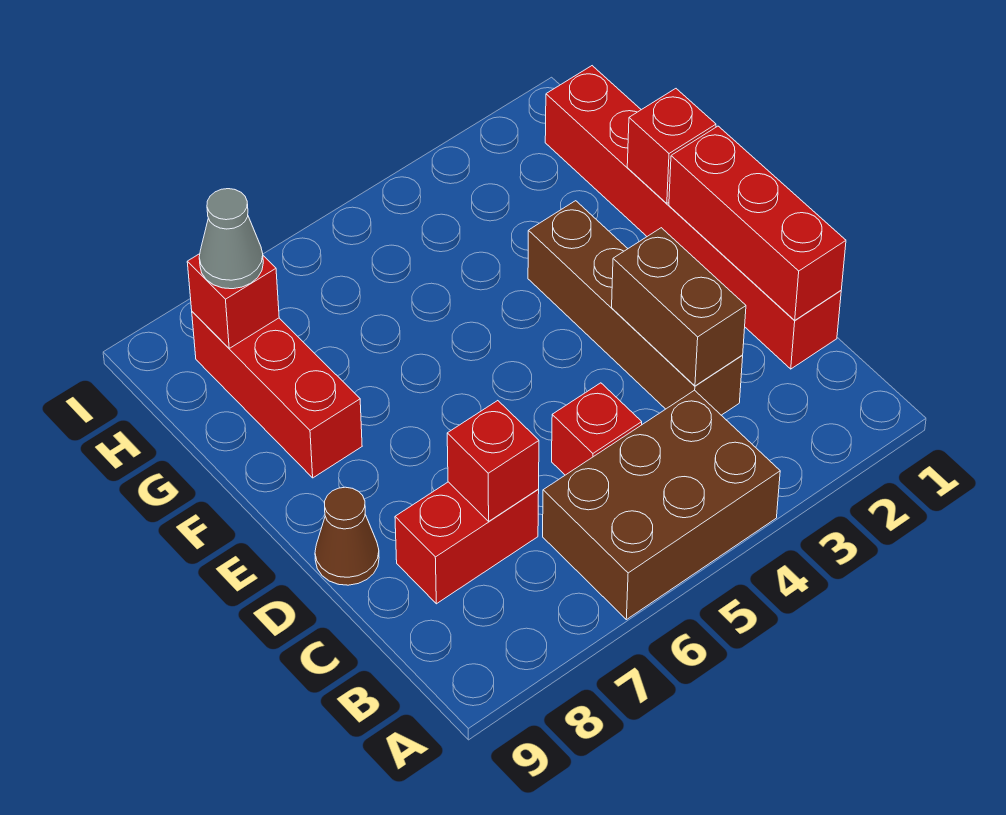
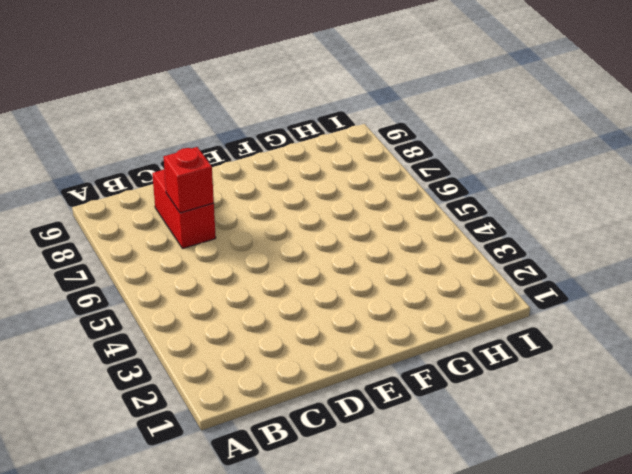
none -> brown brick A4:B6 level 1
none -> red brick C1:H1 level 1
none -> brown brick C3:F3 level 1

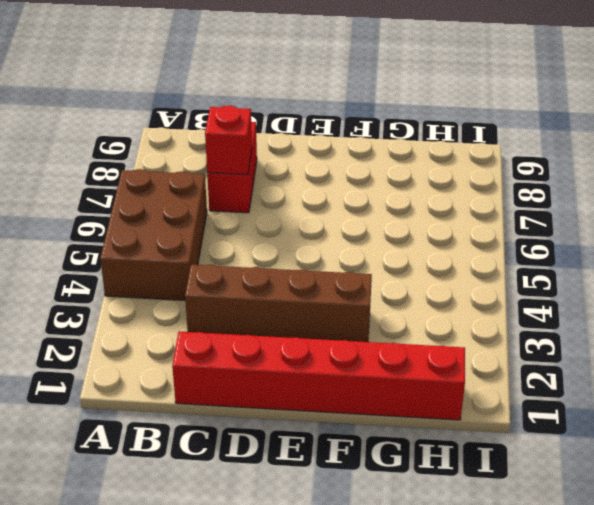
none -> red brick C5 level 1
none -> brown cone D9 level 1
none -> red brick F8:H8 level 1

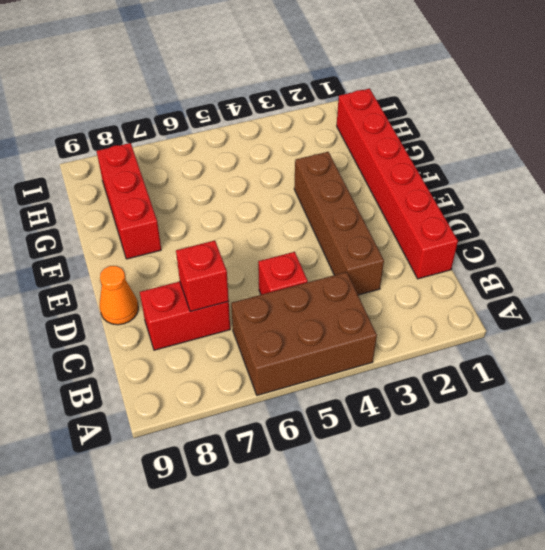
orange cone D9 level 1 -> brown cone D9 level 1
none -> red brick C1:E1 level 2
none -> brown brick C3:D3 level 2
none -> red brick F1 level 2

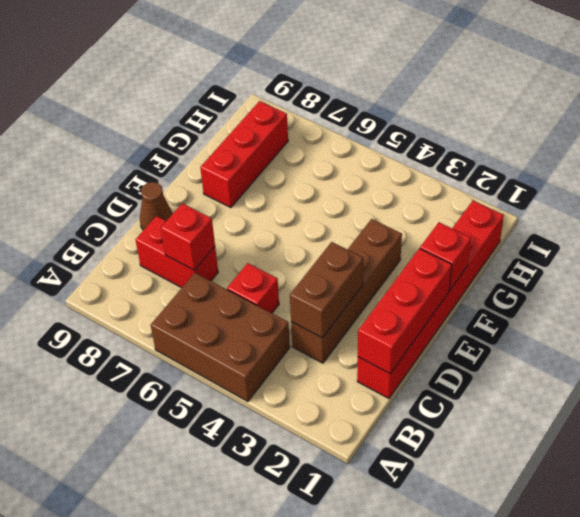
none -> red brick H8 level 2
none -> grey cone H8 level 3

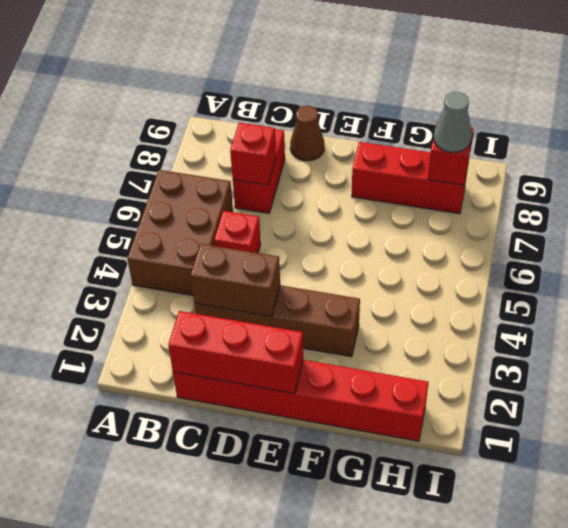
none -> red brick F1 level 2

